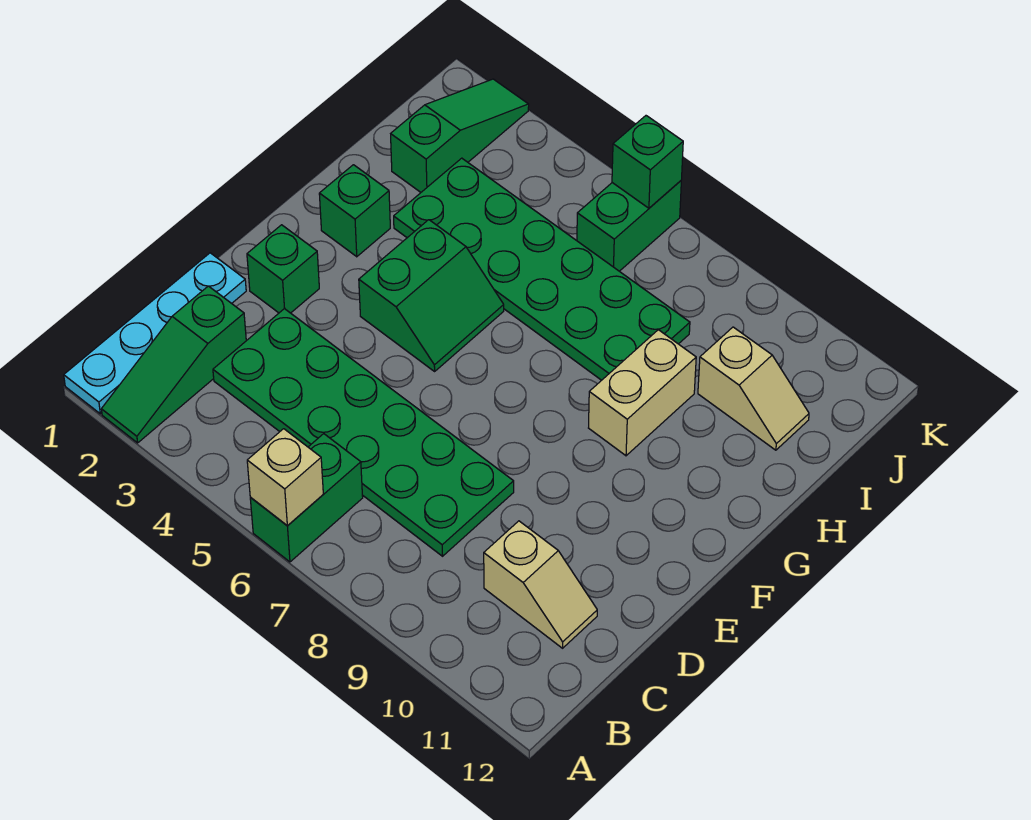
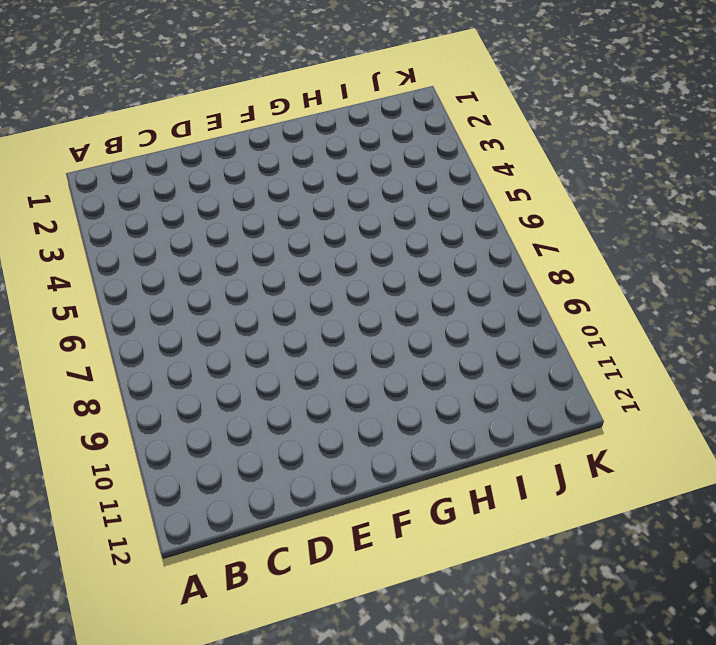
none -> cyan plate A1:D1 level 1
none -> green slope A2:C2 level 1 top C
none -> green brick A6:B6 level 1

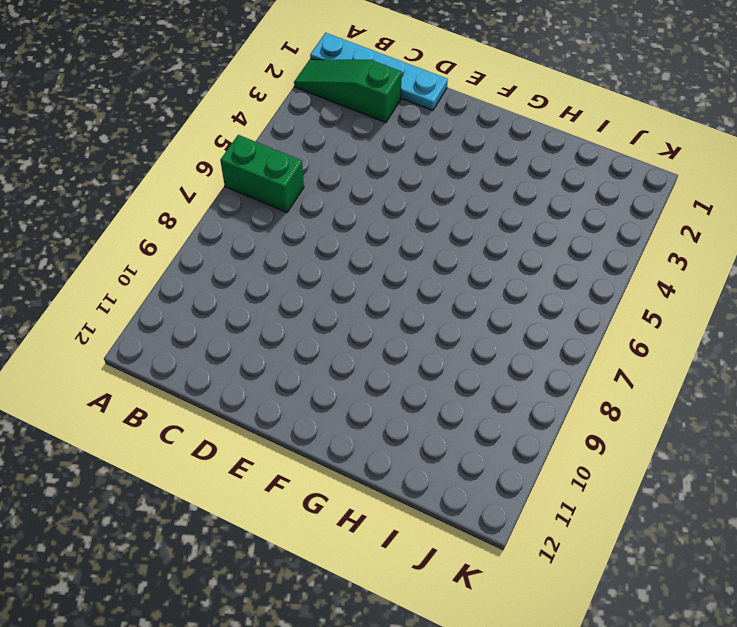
none -> green plate C3:D8 level 1
none -> tan slope C10:C11 level 1 top 10
none -> green brick E2 level 1

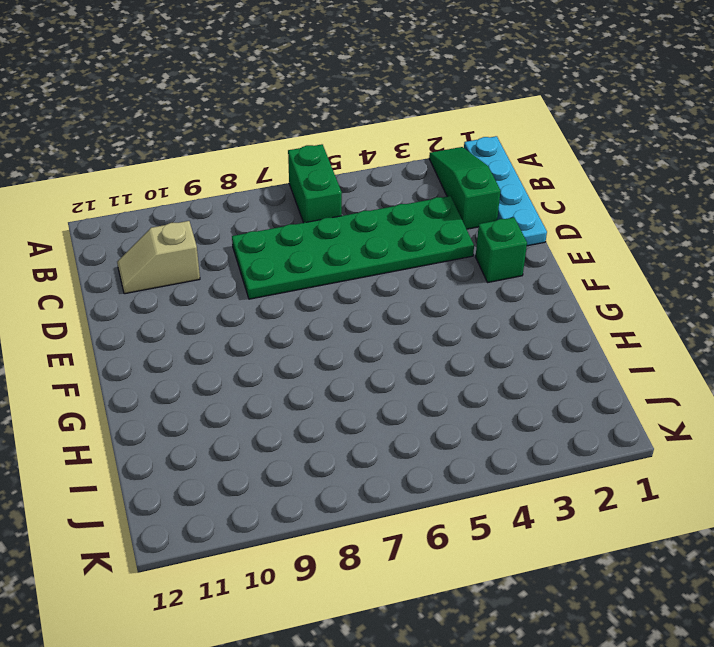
none -> green slope F4:G5 level 1 top 4
none -> green brick G2 level 1
none -> tan brick G9:H9 level 1

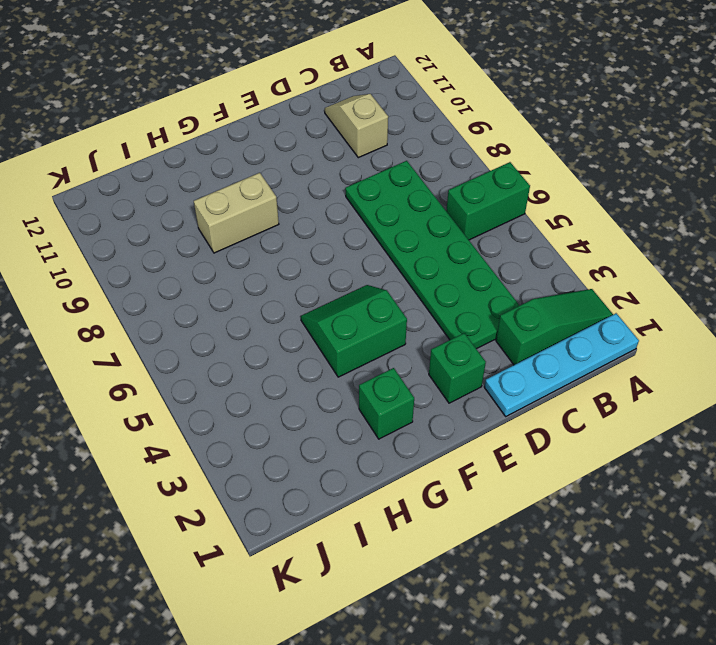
none -> green plate H3:I8 level 1
none -> green slope I2:K2 level 1 top I
none -> tan slope I10:I11 level 1 top 10

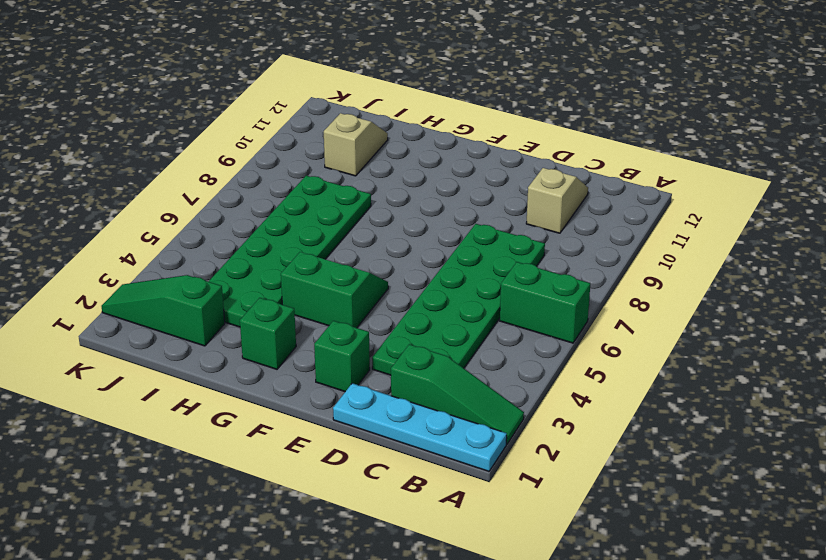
none -> tan brick G9:H9 level 1
none -> green brick J6:K6 level 1
none -> tan brick A6 level 2

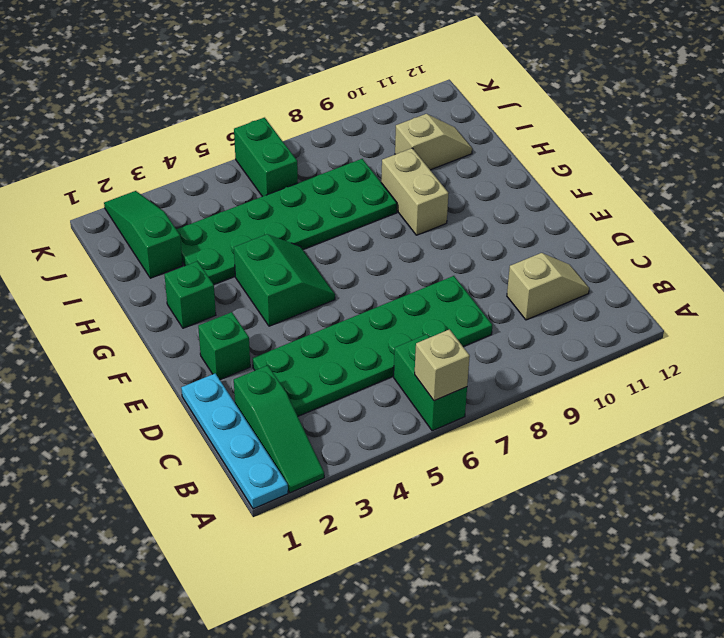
none -> green brick K6 level 2

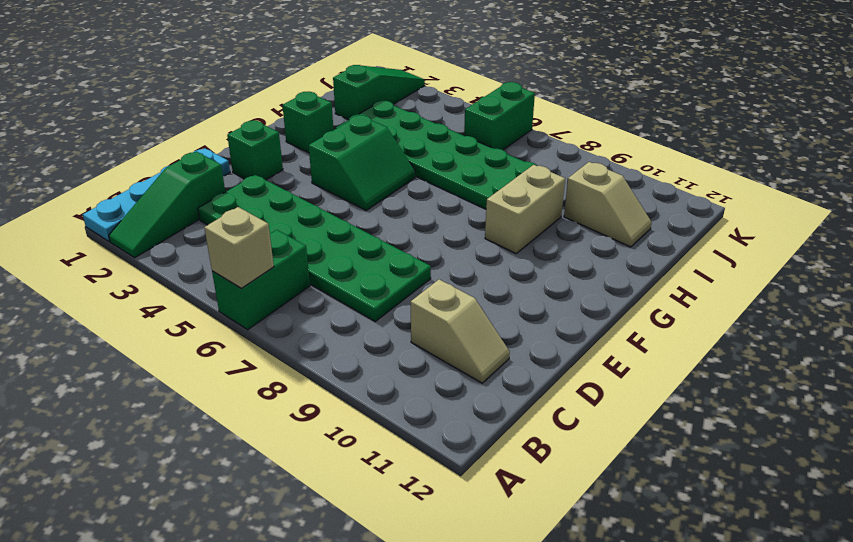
none -> green brick K6 level 2

